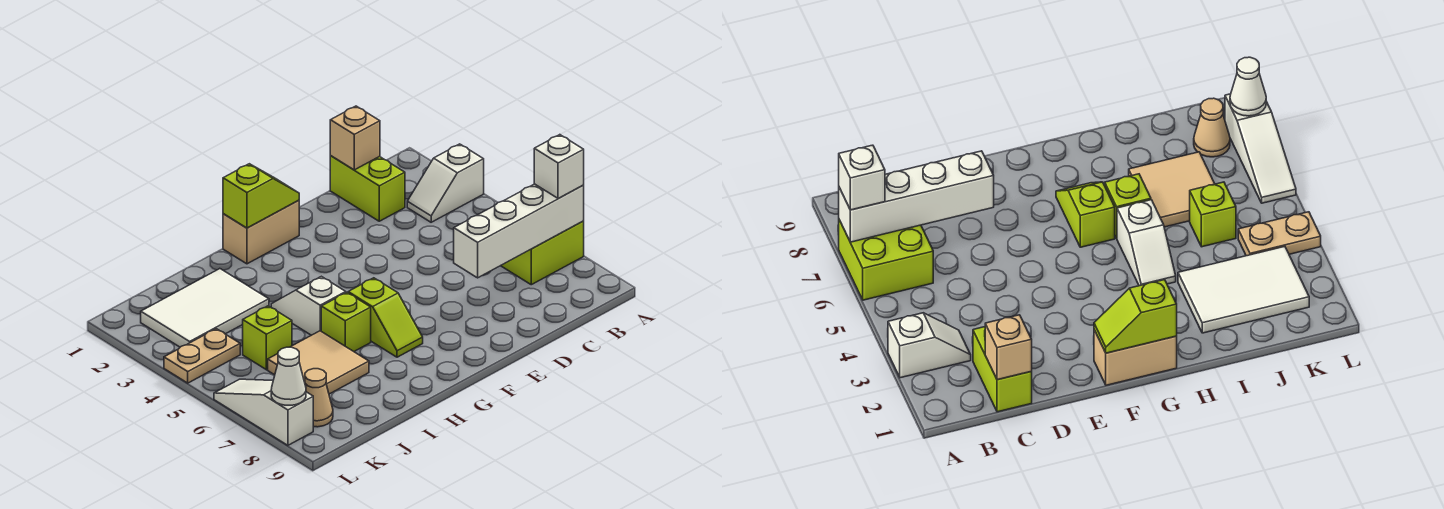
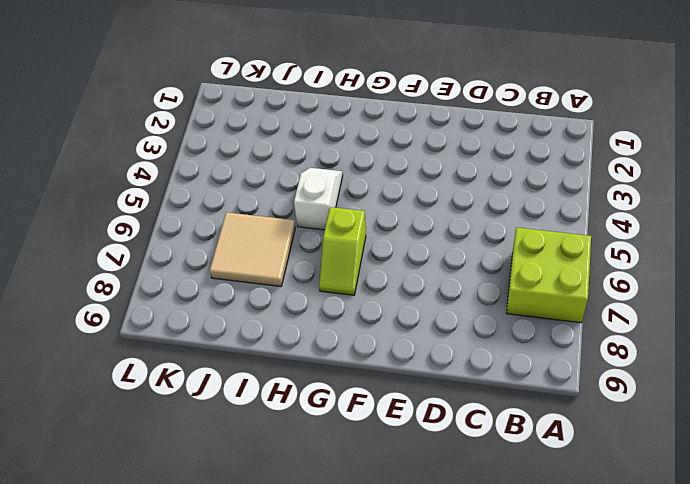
none -> white slope A3:B3 level 1 top A
none -> lime brick C1:C2 level 1
none -> tan brick F1:G1 level 1

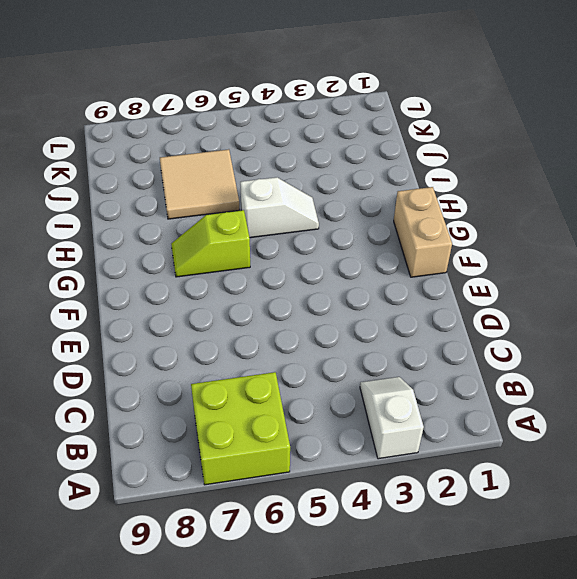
none -> lime brick C1:C2 level 1
none -> lime brick H6 level 1
none -> white tile I2:K3 level 1

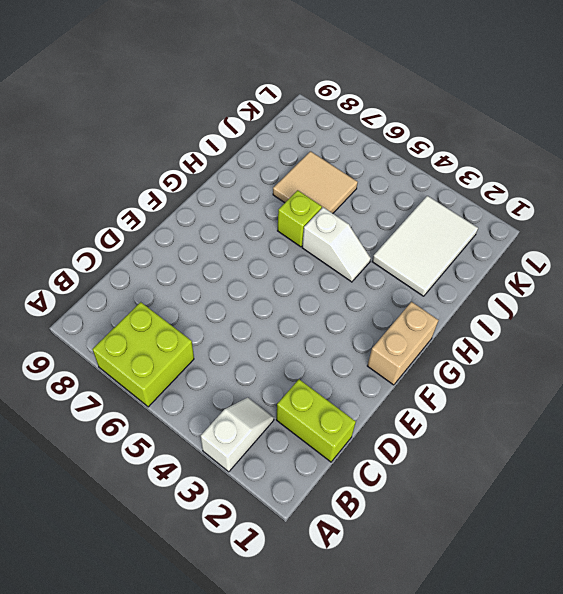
none -> lime slope G6:G7 level 1 top 6
none -> lime brick J5 level 1
none -> tan plate K4:L4 level 1

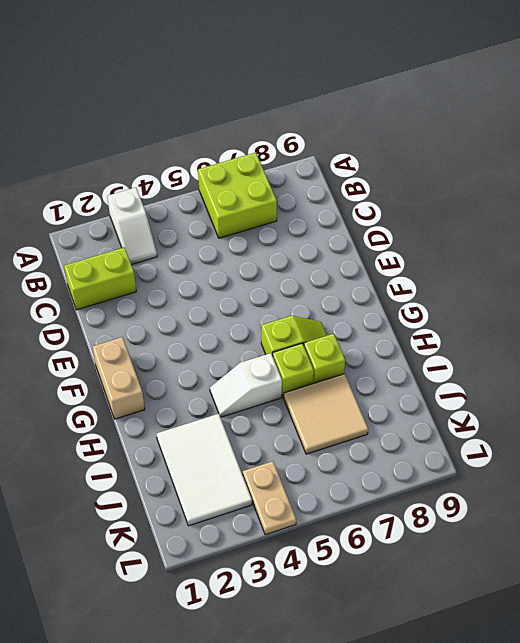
lime brick H7 level 1 -> lime brick J5 level 1
none -> tan cone K8 level 1
none -> white slope L6:L8 level 1 top 8
none -> white brick A7:D7 level 2

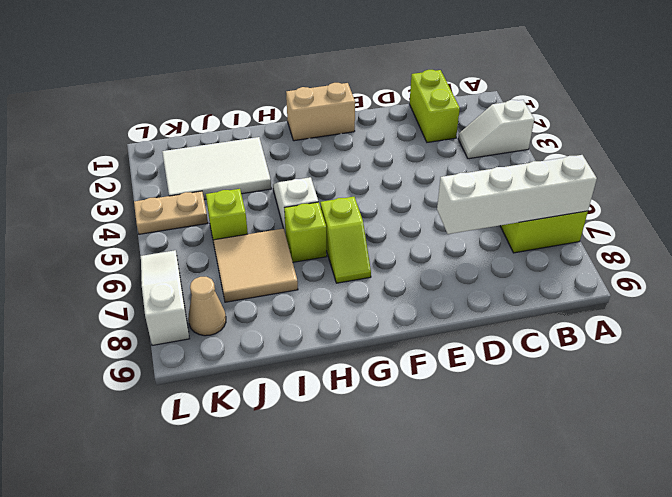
none -> tan brick C1 level 2
none -> lime slope F1:G1 level 2 top G
none -> white cone L8 level 2

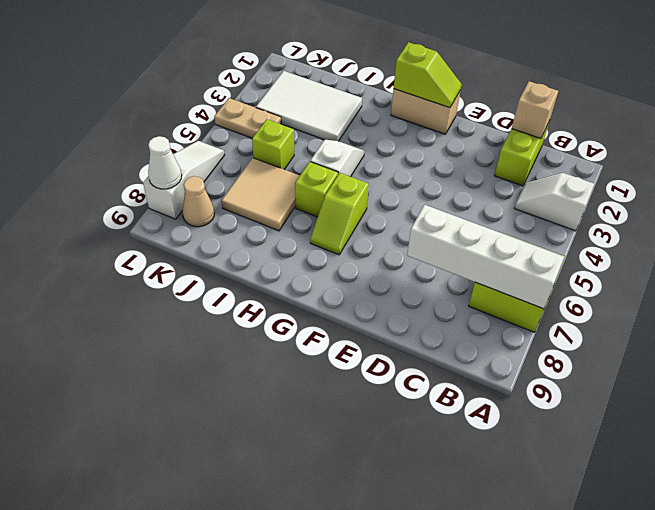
none -> white brick A7 level 3

